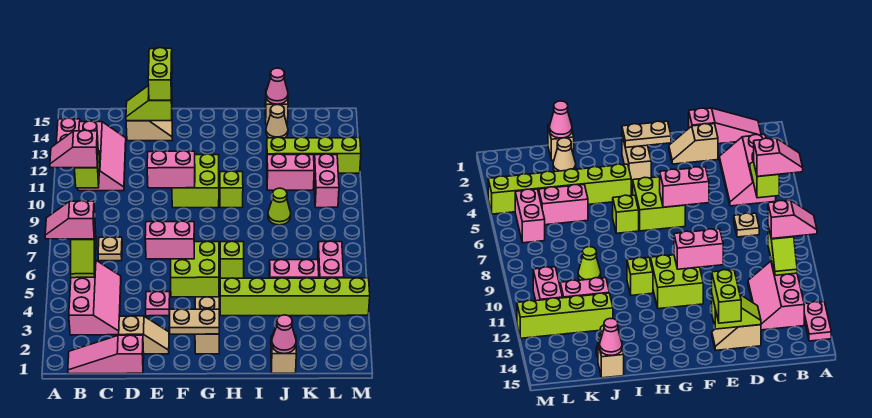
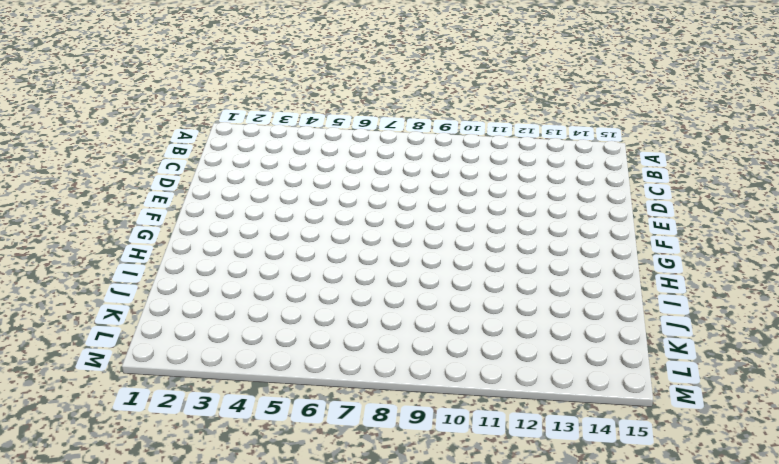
none -> pink plate A13:A14 level 1
none -> pink slope B1:D1 level 1 top D
none -> pink slope B3:C5 level 1 top B
none -> pink slope B11:C13 level 1 top B

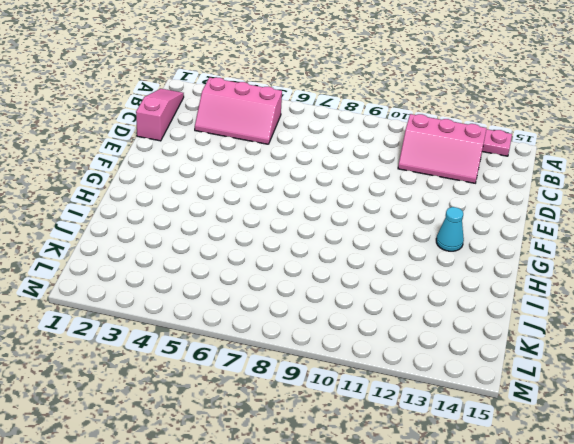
cyan cone G13 level 1 -> none
none -> tan plate C7 level 1
none -> tan slope D2:E2 level 1 top D
none -> tan slope D14:E14 level 1 top D
none -> pink plate E4 level 1

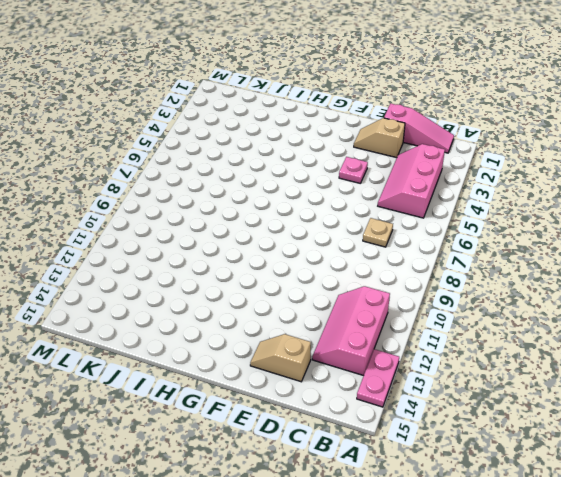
none -> lime brick F5:G6 level 1
none -> lime brick F10:G11 level 1
none -> tan brick G2:G3 level 1
none -> lime brick H4:M4 level 1

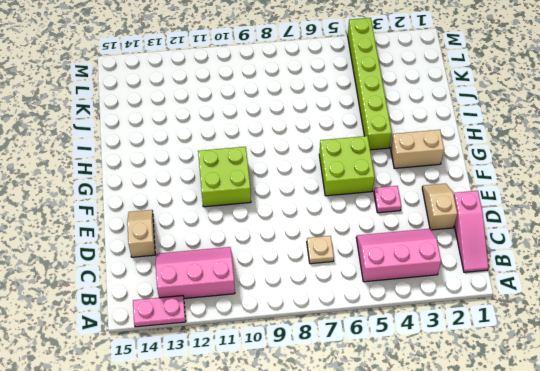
none -> lime brick H6 level 1
none -> lime brick H10 level 1
none -> tan brick J1 level 1
none -> tan cone J2 level 1

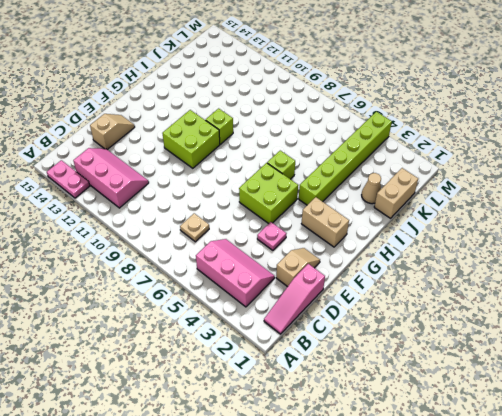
tan brick J1:K1 level 1 -> tan brick J1 level 1
none -> pink brick J5:K5 level 1
none -> lime cone J9 level 1
none -> pink brick J11:K11 level 1
none -> lime brick J12:M12 level 1

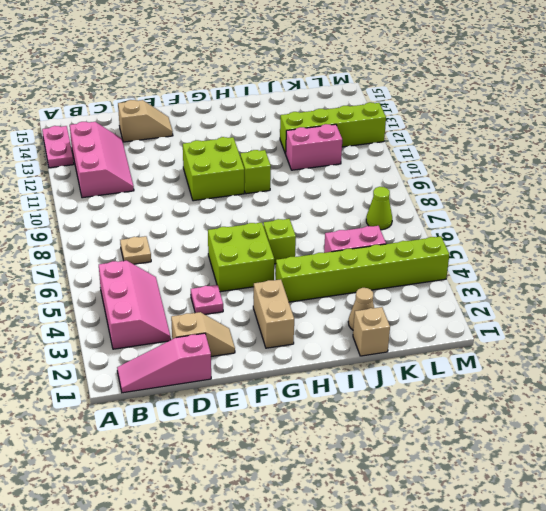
lime cone L7 level 1 -> lime cone J9 level 1
none -> tan cone J14 level 1
none -> tan brick J15 level 1
none -> pink brick L5:L6 level 1
none -> pink brick L10:L11 level 1

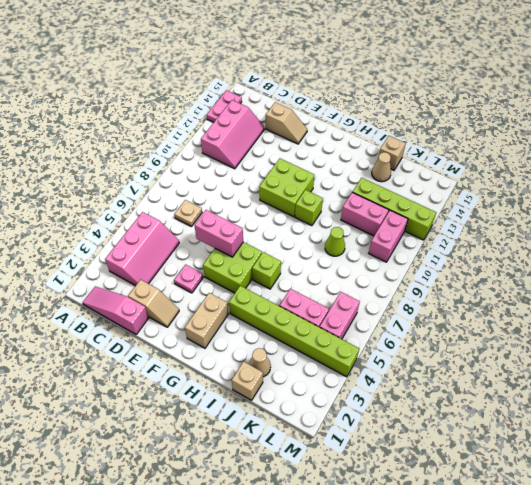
none -> lime slope B5:B6 level 2 top 6
none -> lime slope B10:B11 level 2 top 10
none -> lime slope D14:E14 level 2 top E
none -> pink brick E10:F10 level 2

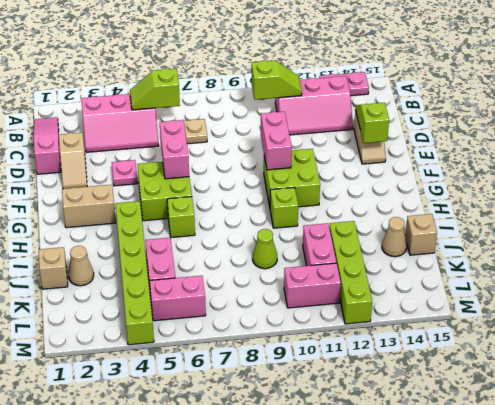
none -> tan plate F2:G2 level 2
none -> pink cone J1 level 2
none -> pink cone J15 level 2
none -> pink slope A6:B6 level 3 top B

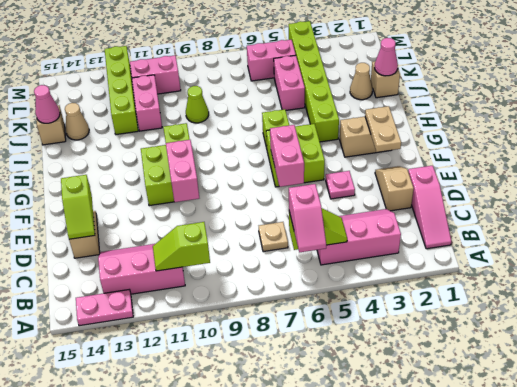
none -> pink slope A10:B10 level 3 top B
none -> lime brick E14:E15 level 3

